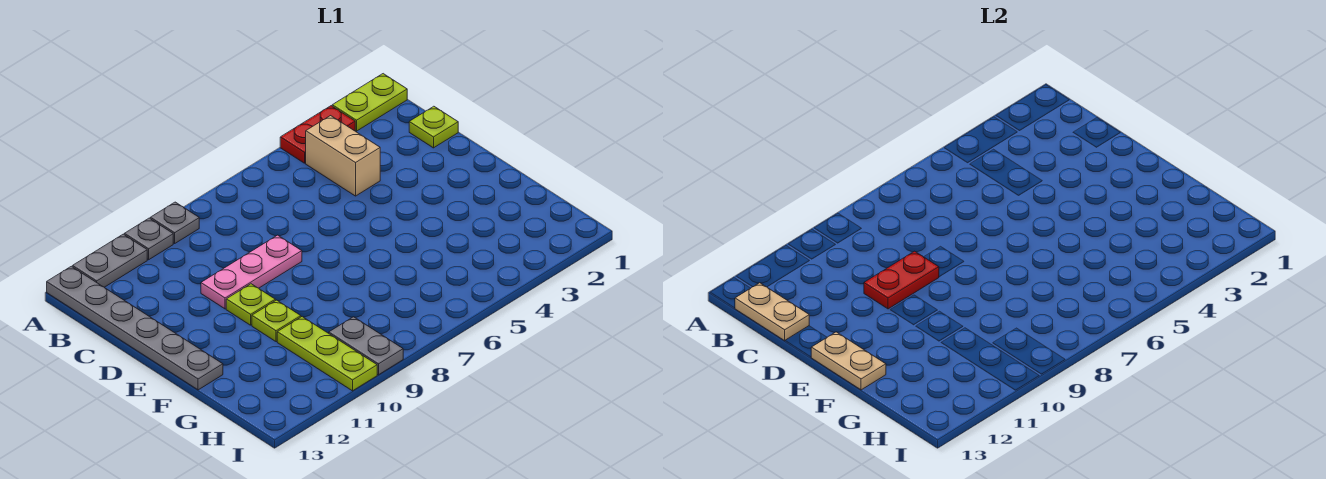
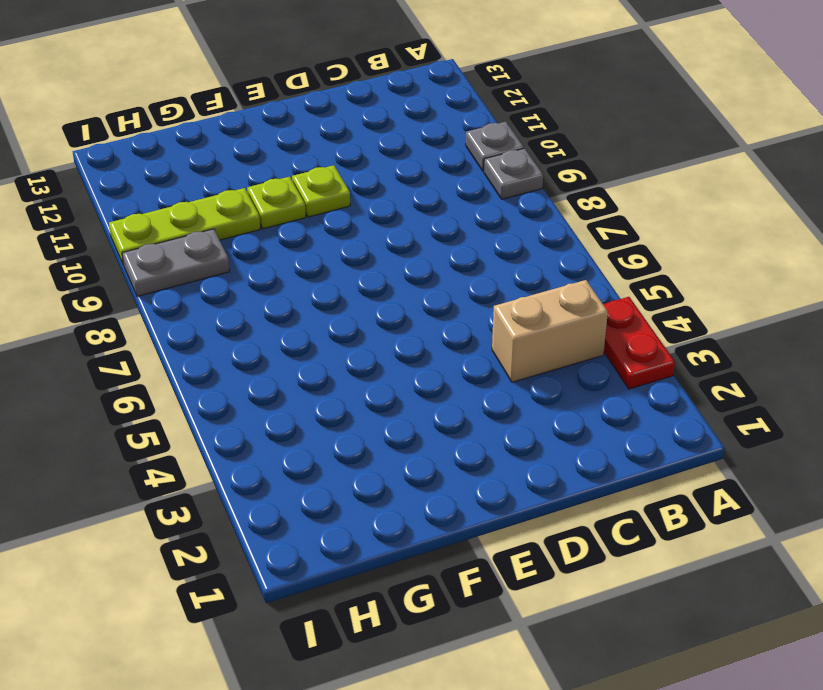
none -> lime plate A1:A2 level 1
none -> grey plate A11:A12 level 1
none -> grey plate A13:F13 level 1

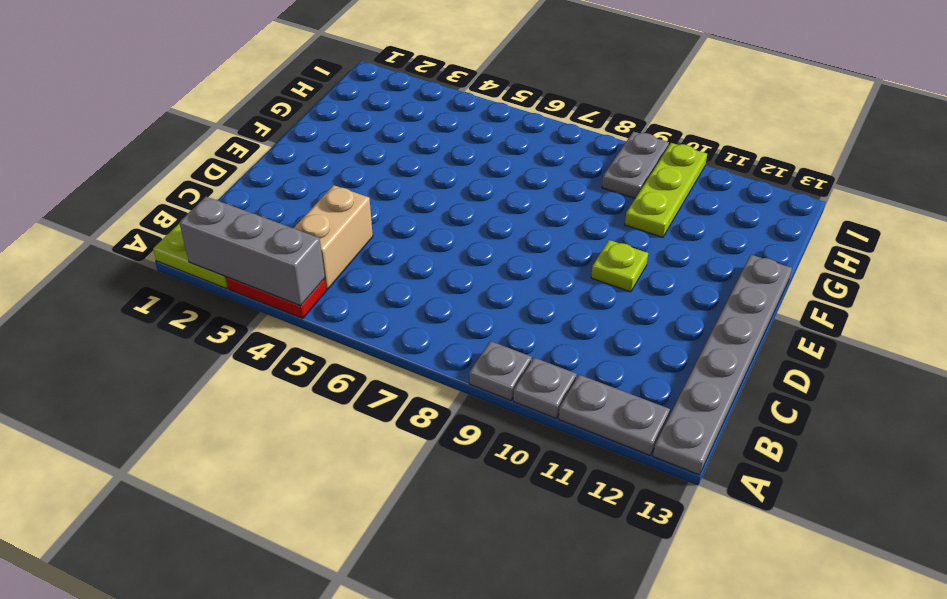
grey brick A2:A4 level 2 -> none
none -> lime plate C1 level 1
none -> pink plate D8:D10 level 1
none -> lime plate F10 level 1

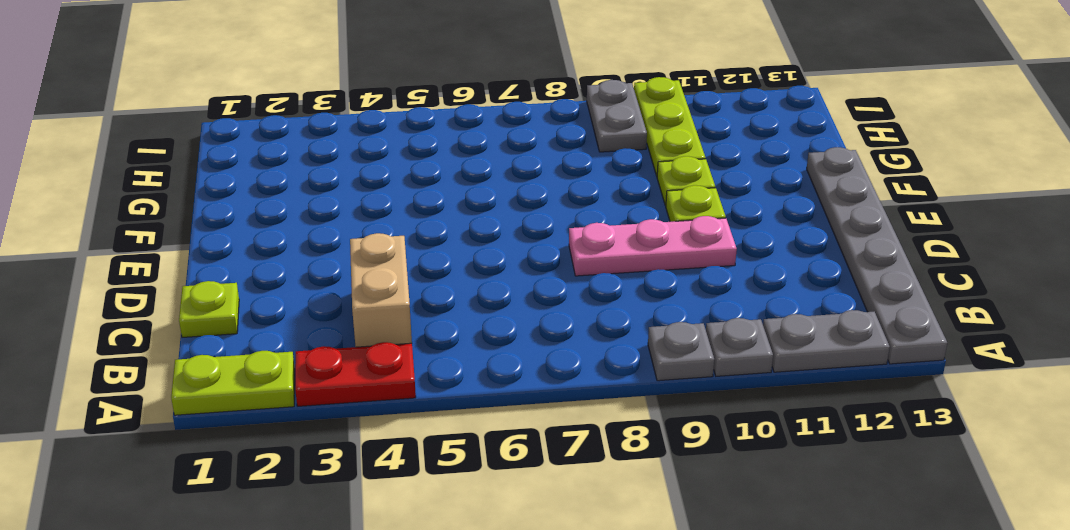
none -> tan plate B13:C13 level 2
none -> red plate D9:D10 level 2
none -> tan plate E13:F13 level 2

